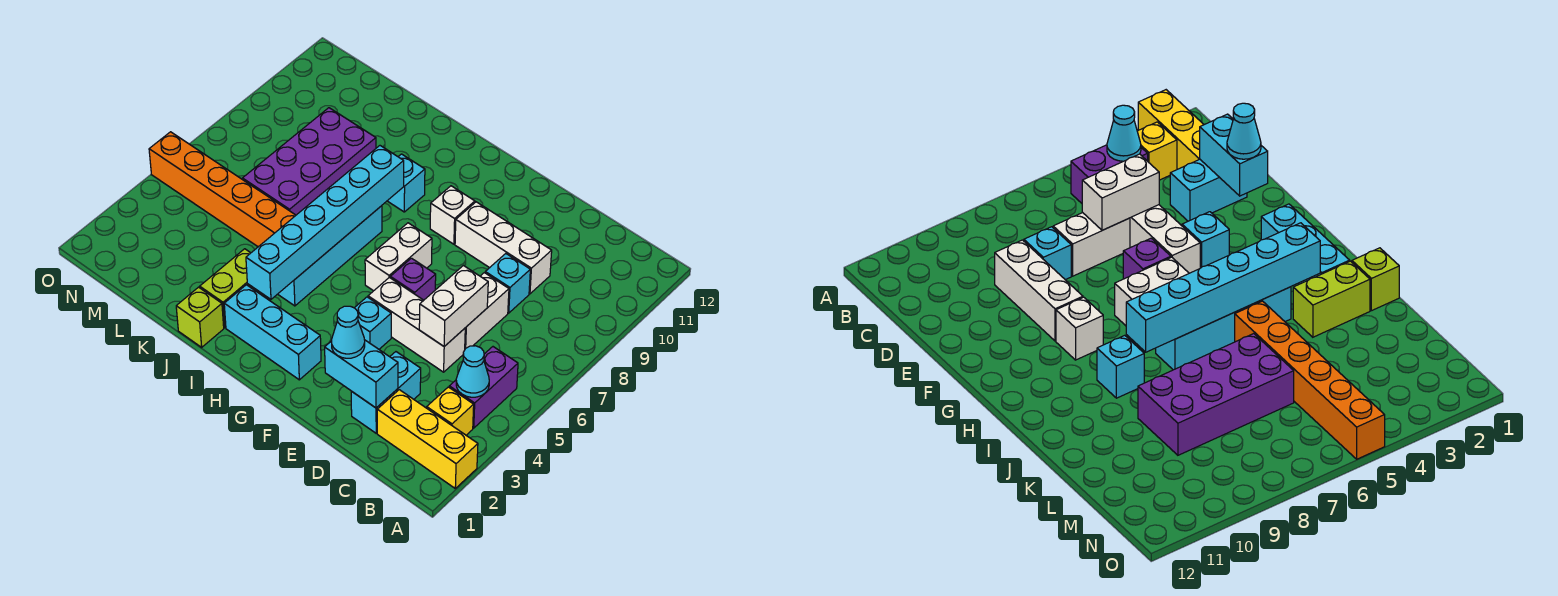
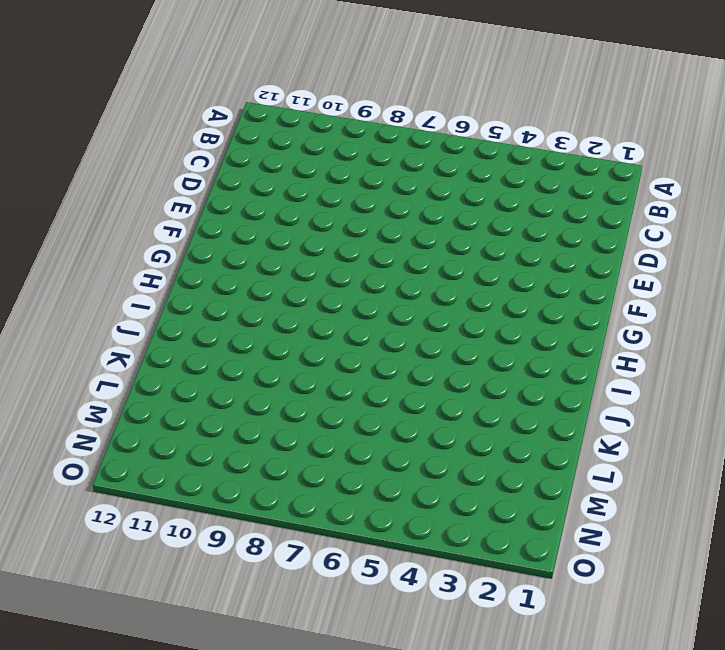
none -> yellow brick A2:C2 level 1
none -> yellow brick B3 level 1
none -> purple brick B4:B5 level 1

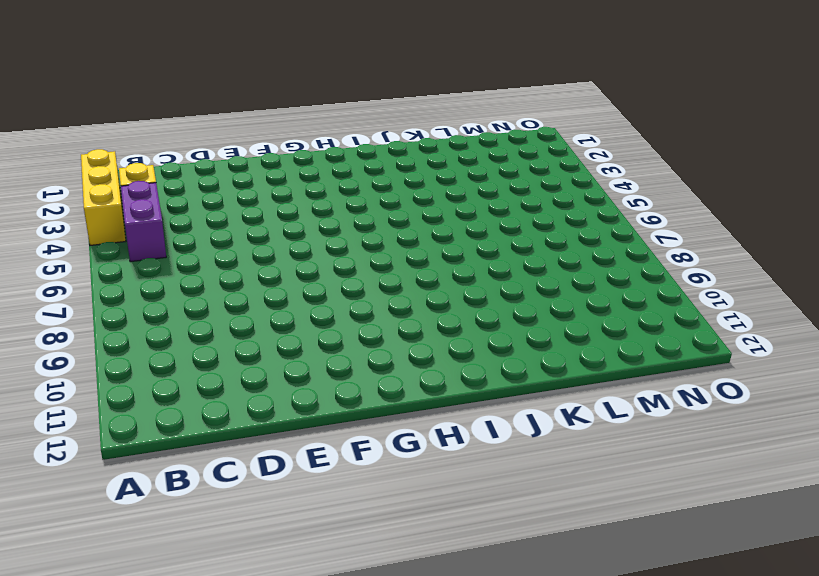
yellow brick A2:A4 level 1 -> yellow brick A2:C2 level 1
none -> cyan brick D2:D3 level 1
none -> white brick D5:F5 level 1
none -> white brick D6:D7 level 1

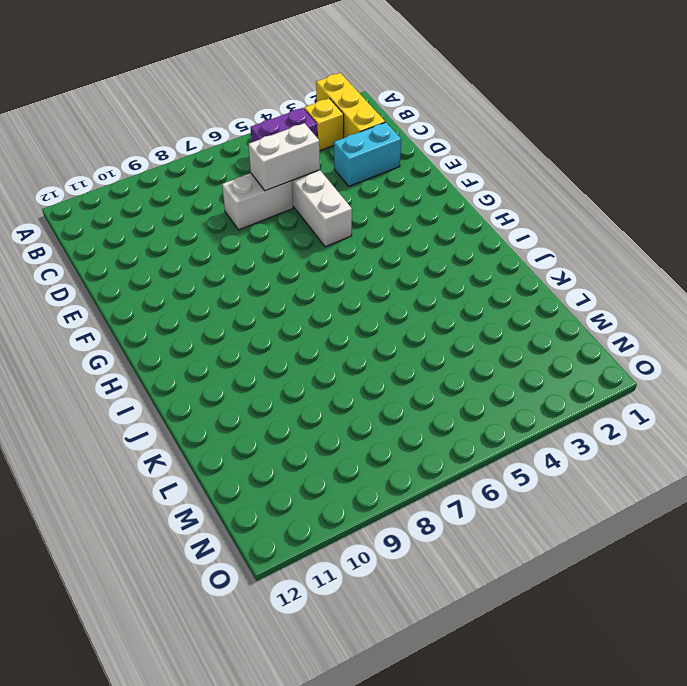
none -> cyan brick D8 level 1
none -> white brick D9:F9 level 1
none -> cyan brick F4 level 1

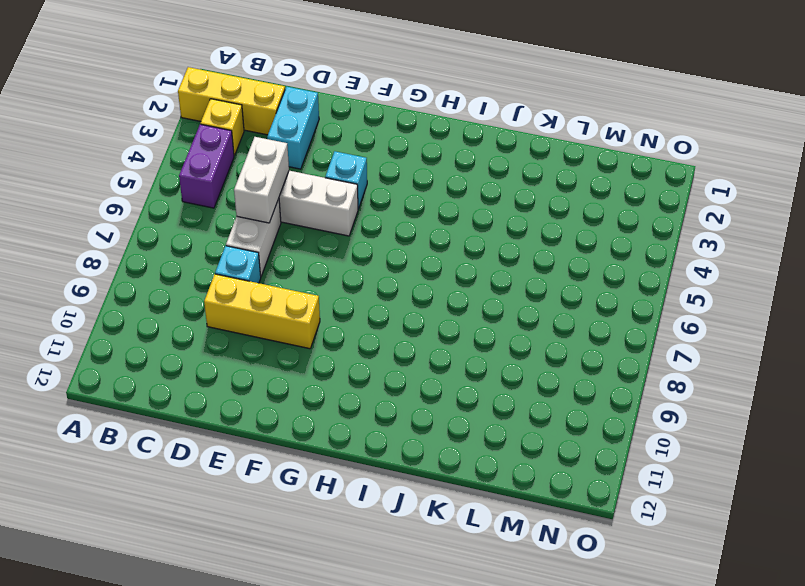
yellow brick D9:F9 level 1 -> white brick D9:F9 level 1
none -> purple brick F6 level 1
none -> cyan brick G2:I2 level 1
none -> white brick G6:G7 level 1

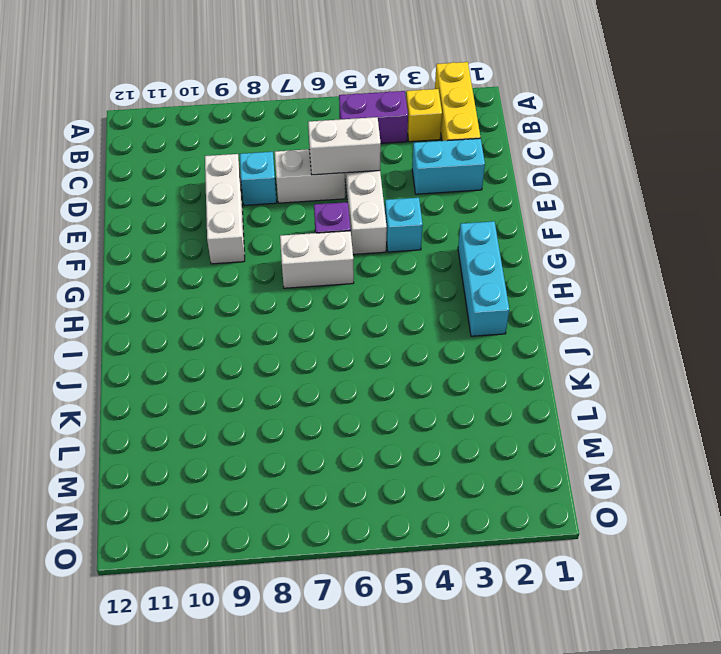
none -> white brick G9 level 1
none -> cyan brick I4:I7 level 1
none -> cyan brick I9 level 1

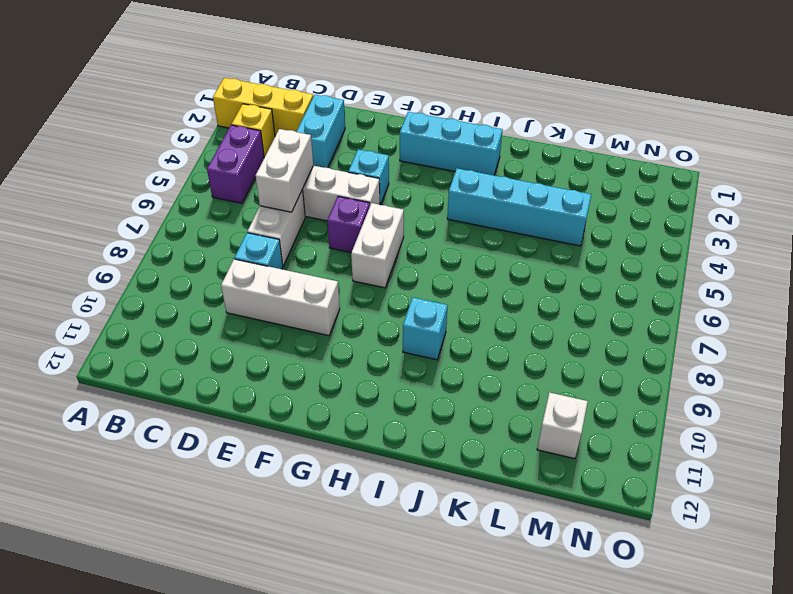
cyan brick I4:L4 level 1 -> cyan brick I4:I7 level 1
white brick M11 level 1 -> white brick G9 level 1
none -> lime brick J1 level 1
none -> lime brick J2:J3 level 1
none -> orange brick J5:O5 level 1

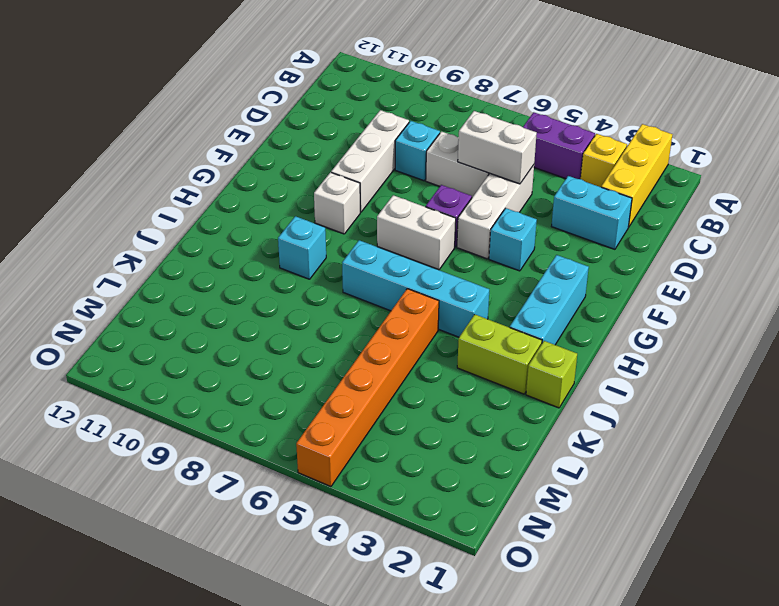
none -> purple brick K6:L9 level 1
none -> cyan cone B4 level 2
none -> cyan brick D2:E2 level 2

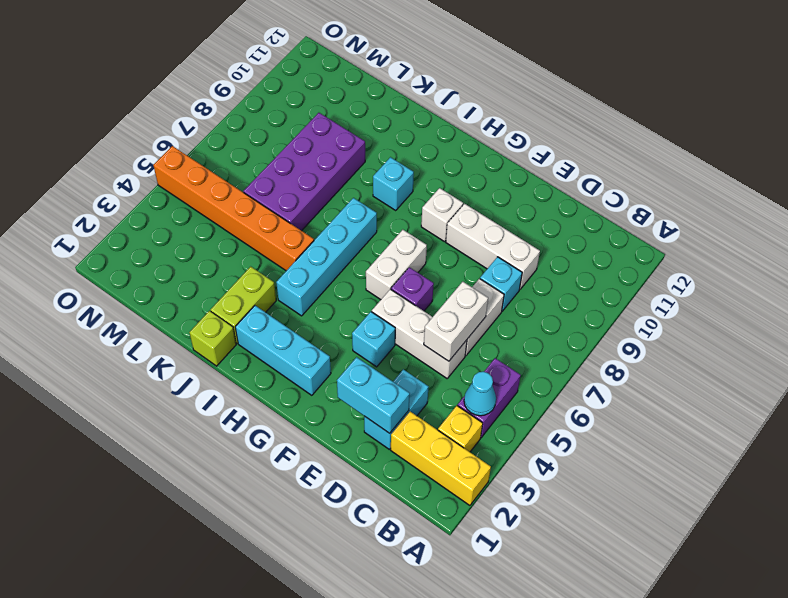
none -> cyan brick I3:I8 level 2
none -> cyan cone E2 level 3

